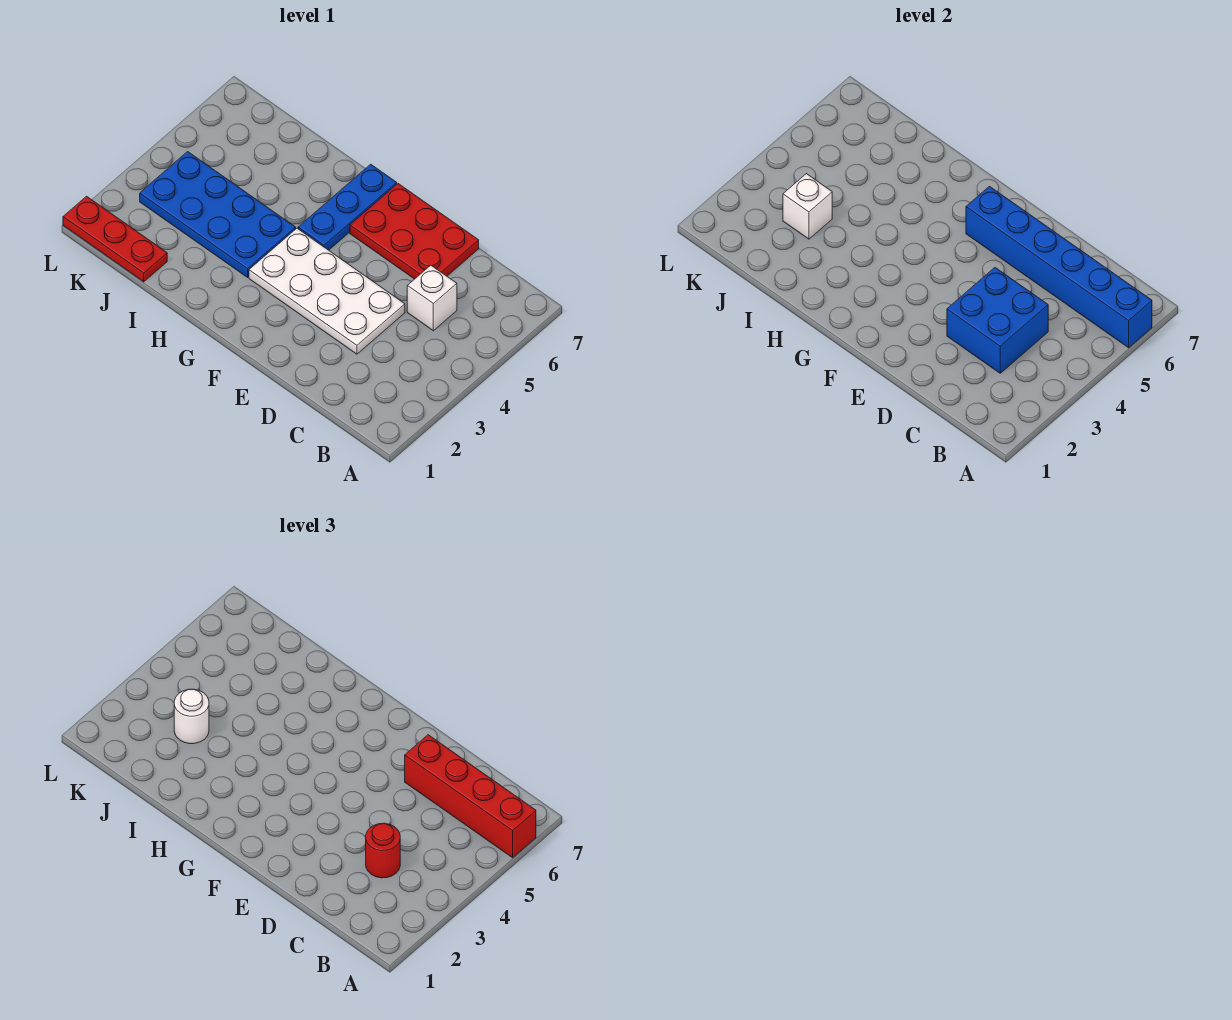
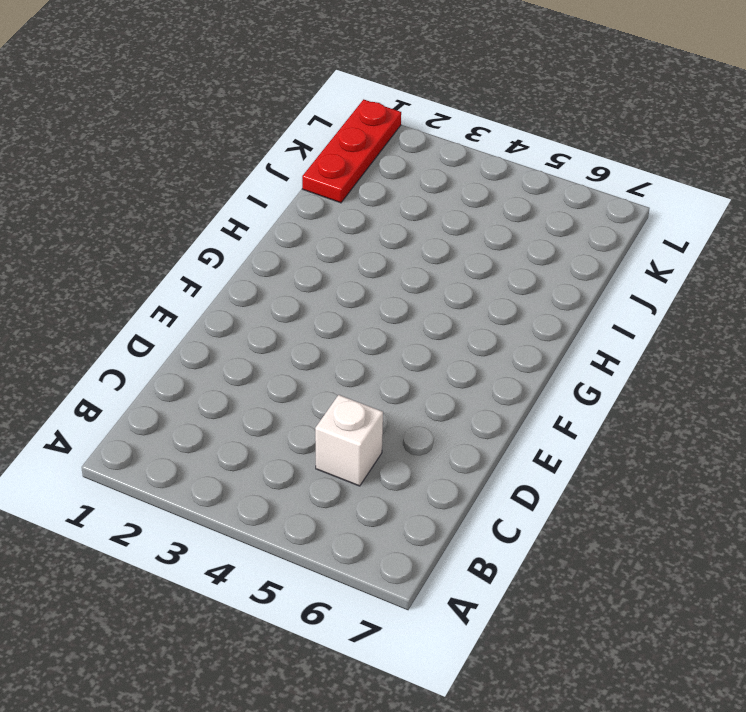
none -> white plate D3:G4 level 1
none -> red plate D6:F7 level 1
none -> blue plate G5:G7 level 1

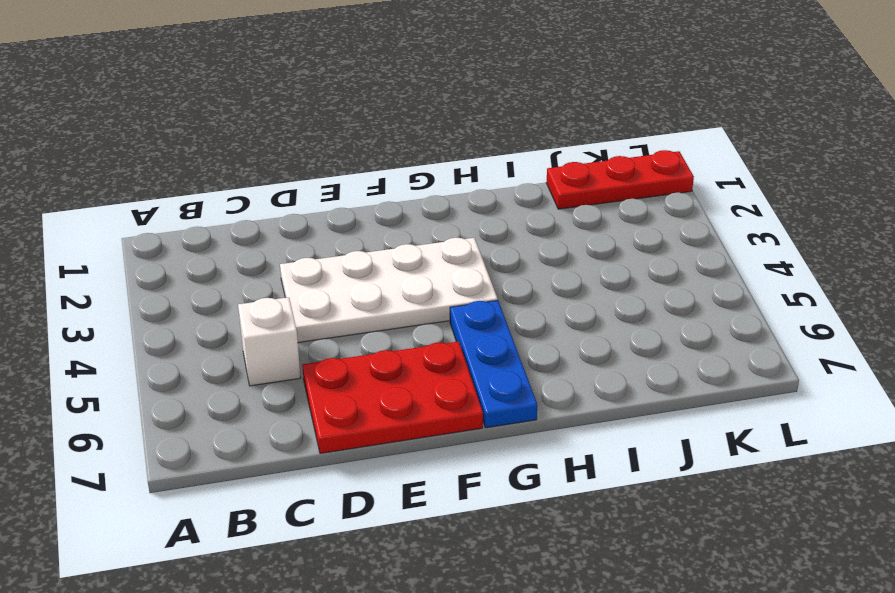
none -> blue plate H3:K4 level 1
none -> blue brick A6:F6 level 2
none -> blue brick C3:D4 level 2

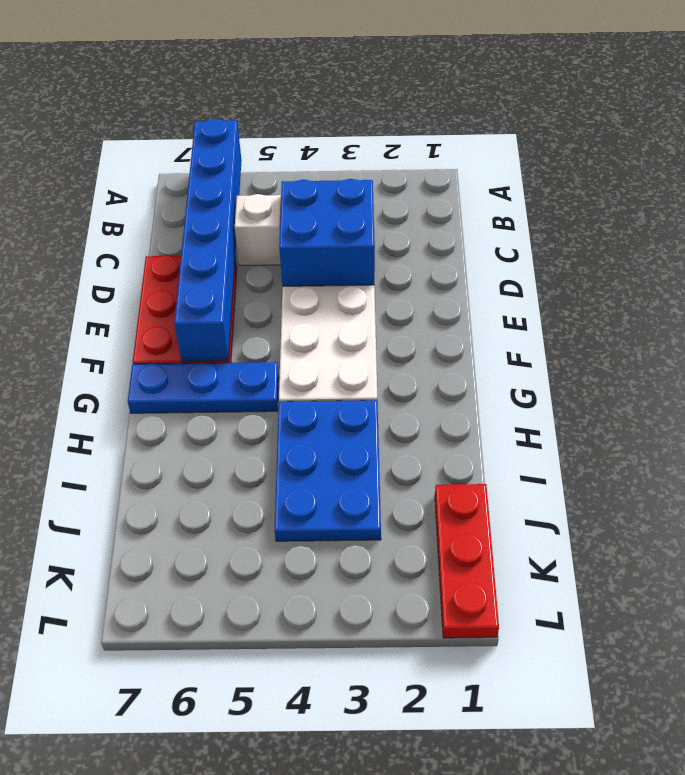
blue plate H3:J4 level 1 -> blue plate H3:K4 level 1
none -> white brick J3 level 2
none -> red brick A6:D6 level 3
none -> red round brick C3 level 3

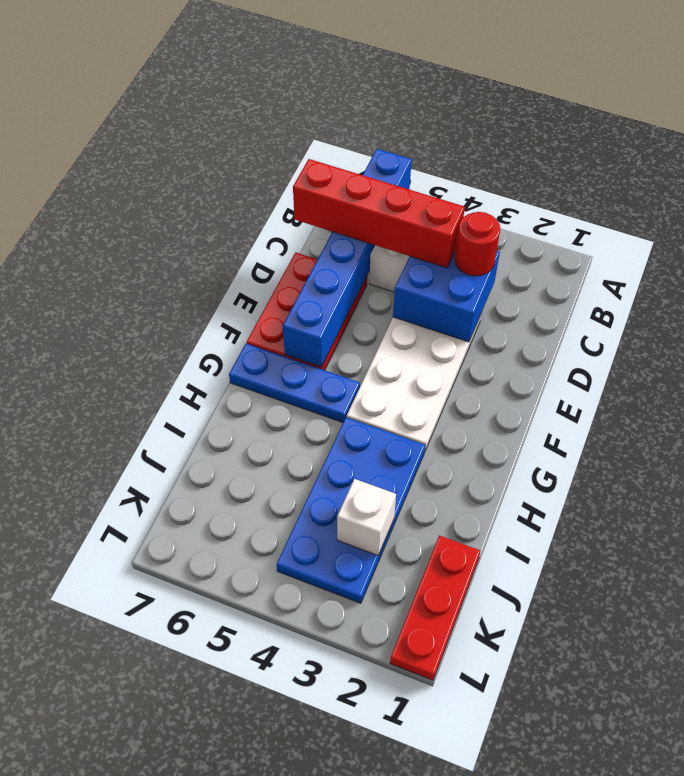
red brick C4:C7 level 3 -> red brick A6:D6 level 3
none -> white round brick J3 level 3

